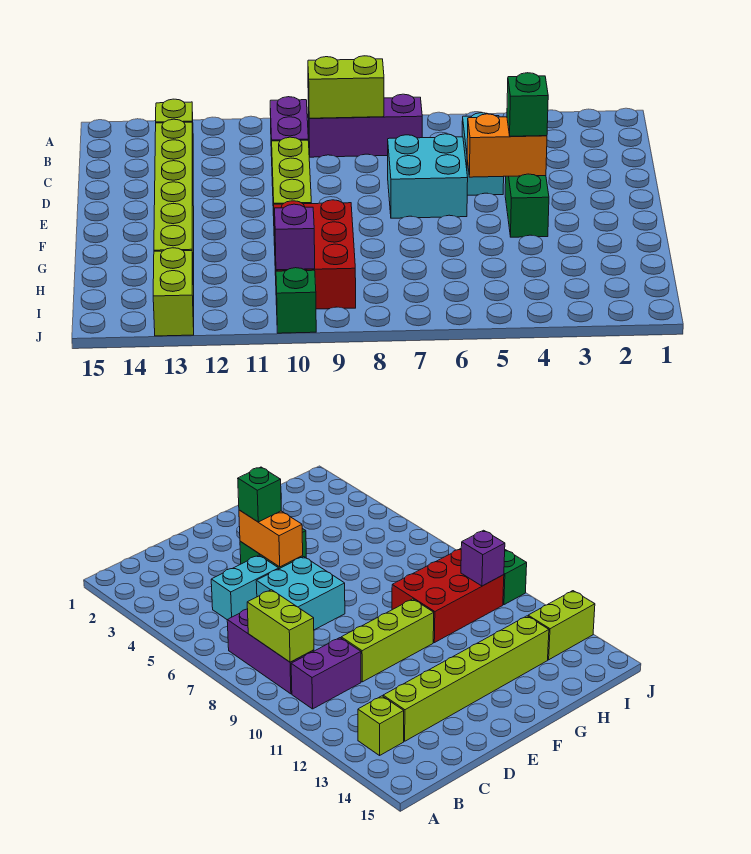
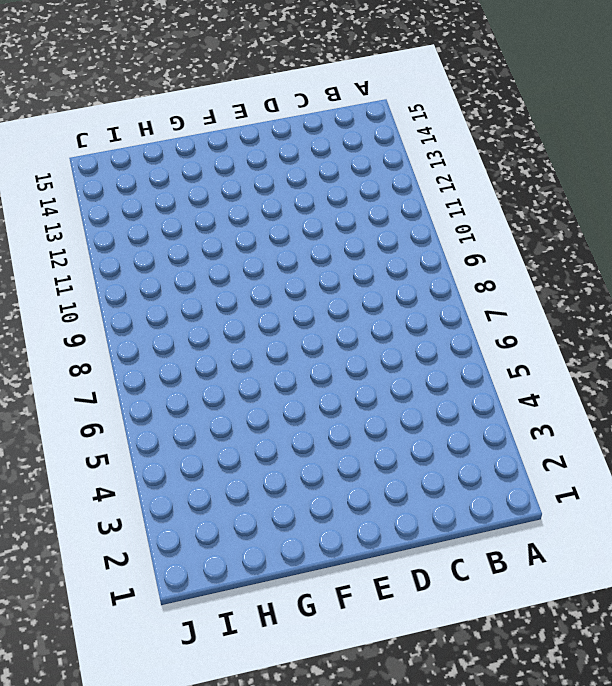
none -> purple brick B7:B9 level 1
none -> purple brick B10:C10 level 1
none -> lime brick B13 level 1

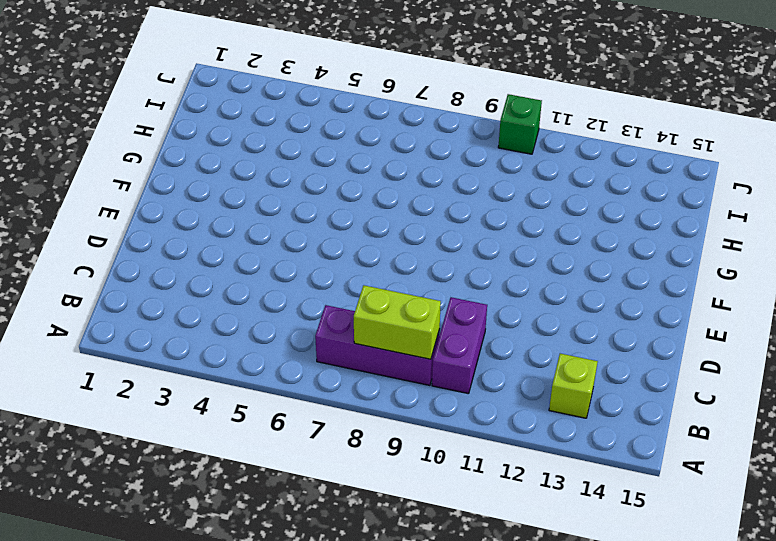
none -> cyan brick C5:D5 level 1
none -> lime brick C13:H13 level 1
none -> cyan brick D6:E7 level 1

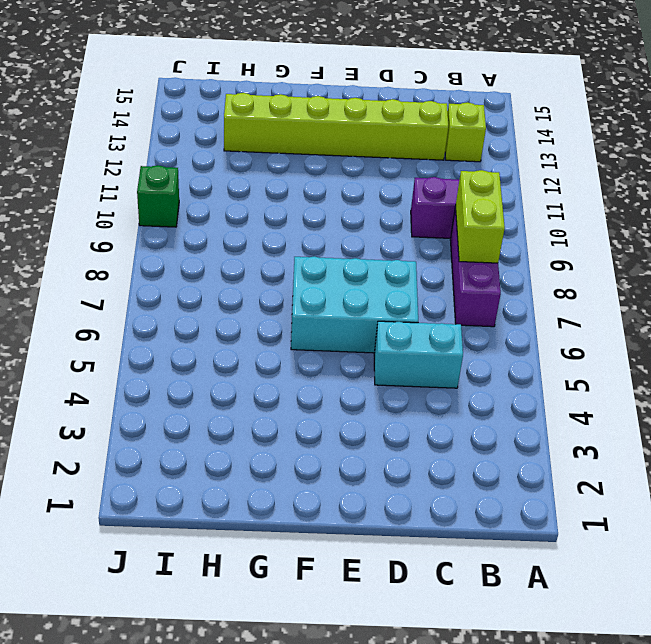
cyan brick D6:F7 level 1 -> cyan brick D6:E7 level 1
none -> lime brick D10:F10 level 1
none -> green brick E4:F4 level 1
none -> red brick G9:I10 level 1

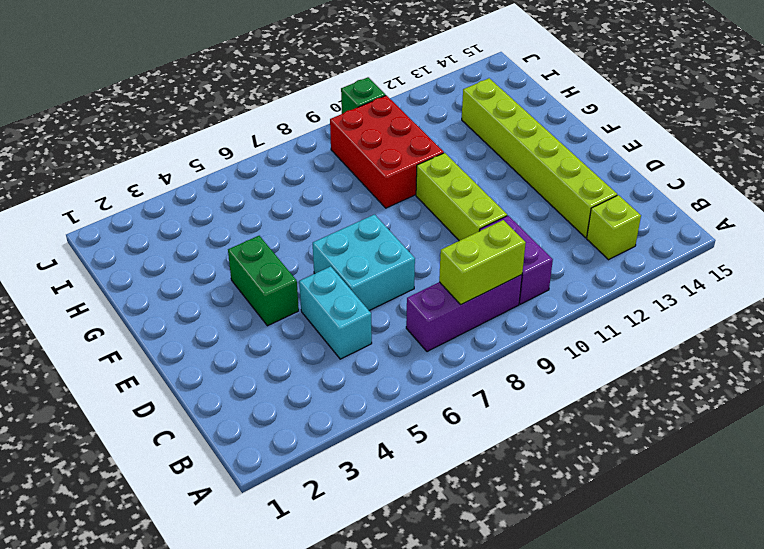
none -> lime brick I13:J13 level 1
none -> orange brick E4:E5 level 2
none -> purple brick I10 level 2

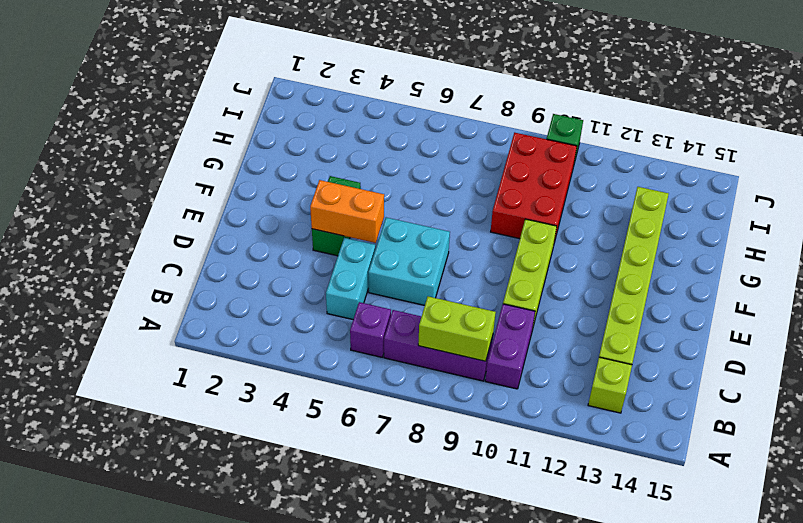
purple brick B6 level 1 -> purple brick I10 level 2
none -> lime brick I13:J13 level 1
none -> green brick E4 level 3

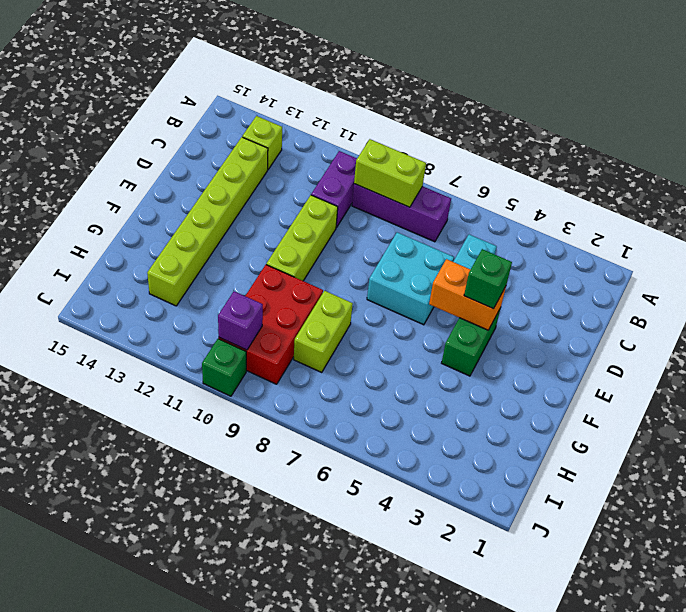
lime brick G8:H8 level 1 -> lime brick I13:J13 level 1

